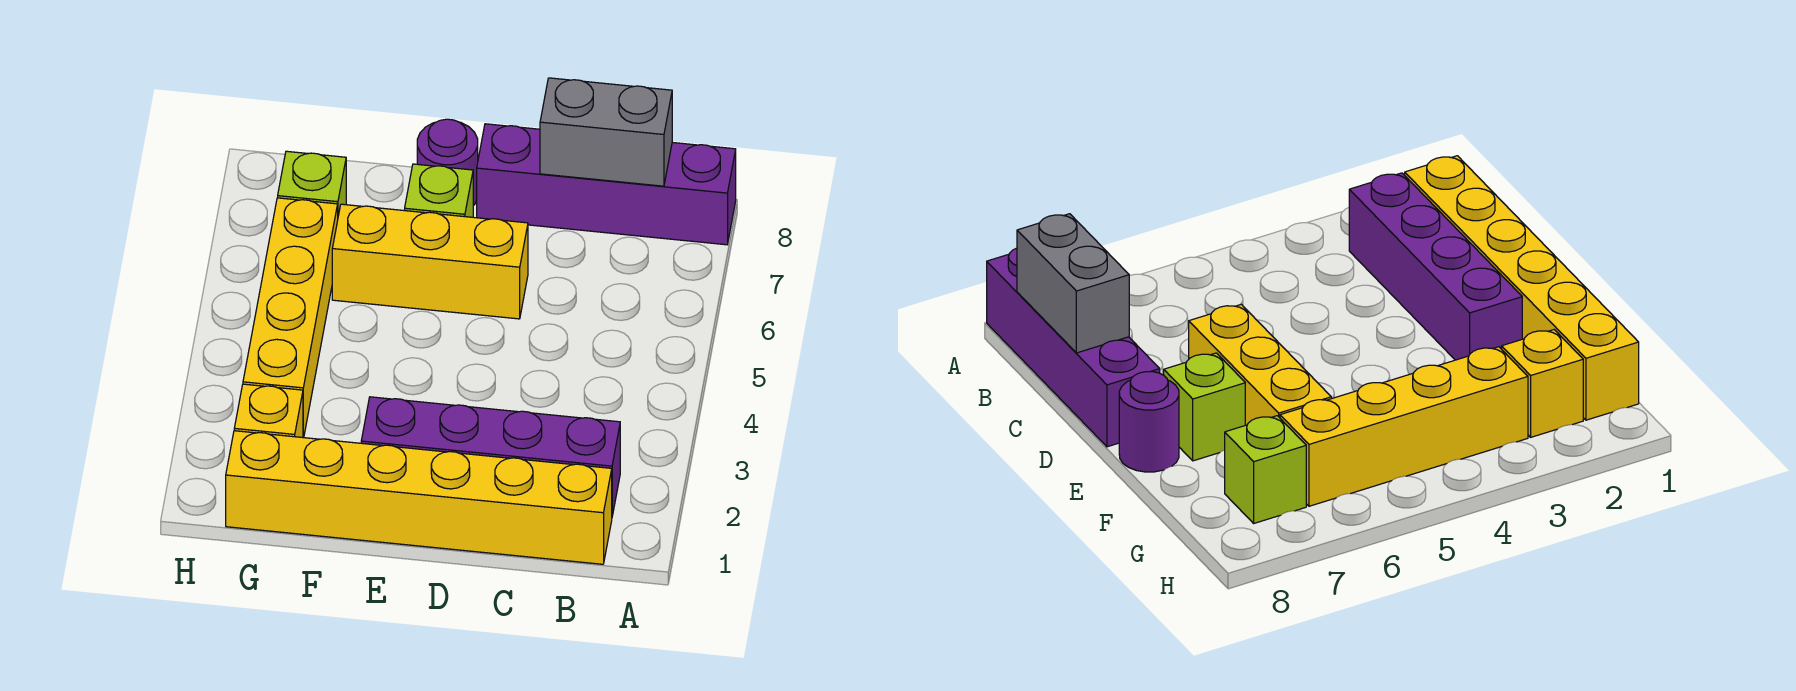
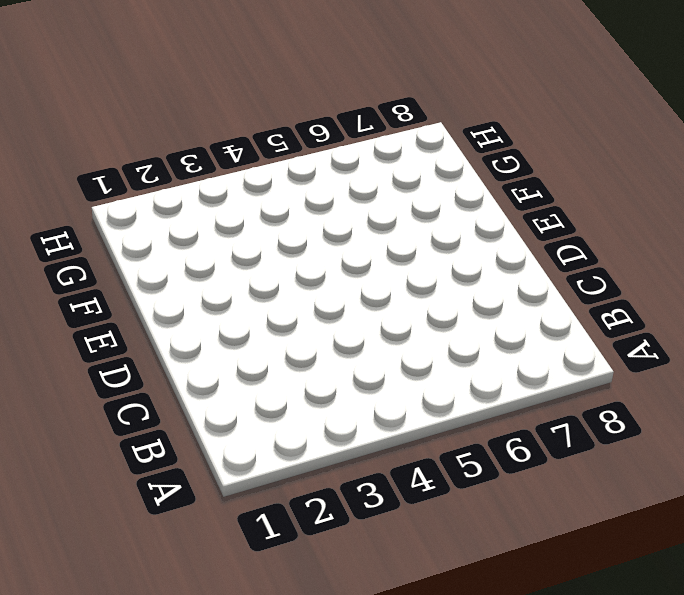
none -> purple brick A8:D8 level 1
none -> yellow brick B1:G1 level 1

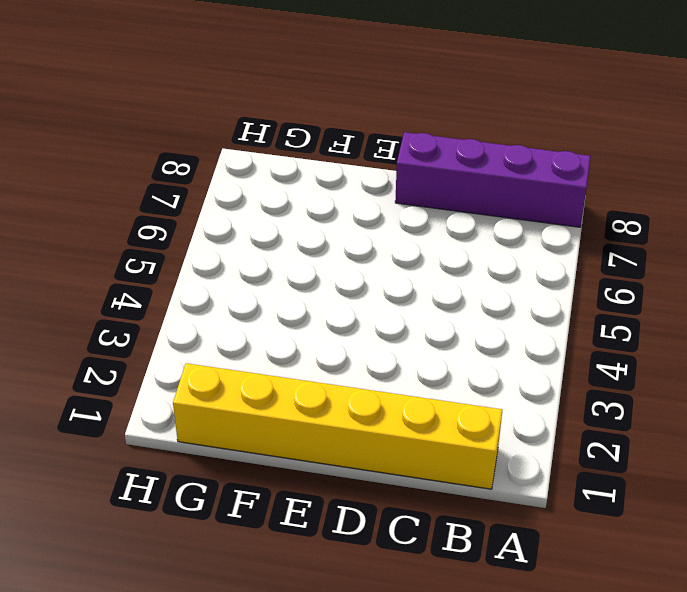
none -> purple brick B2:E2 level 1
none -> yellow brick D6:F6 level 1

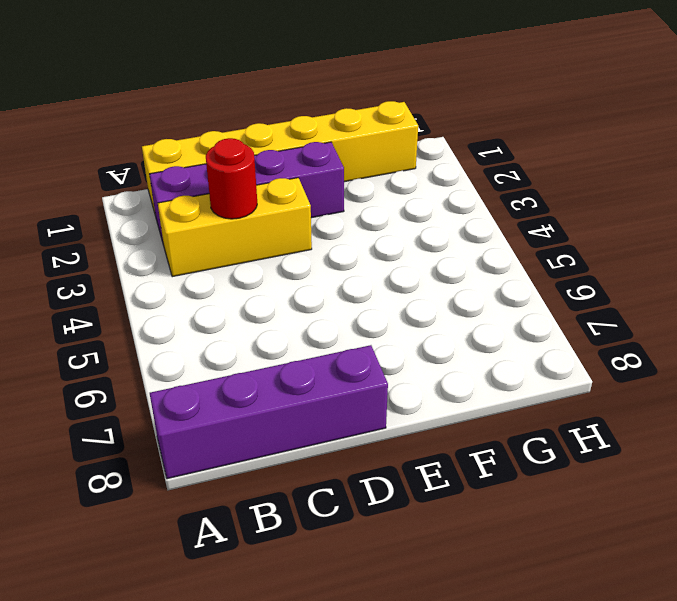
yellow brick B3:D3 level 1 -> yellow brick D6:F6 level 1
red round brick C3 level 2 -> none
none -> lime brick E7 level 1
none -> purple round brick E8 level 1

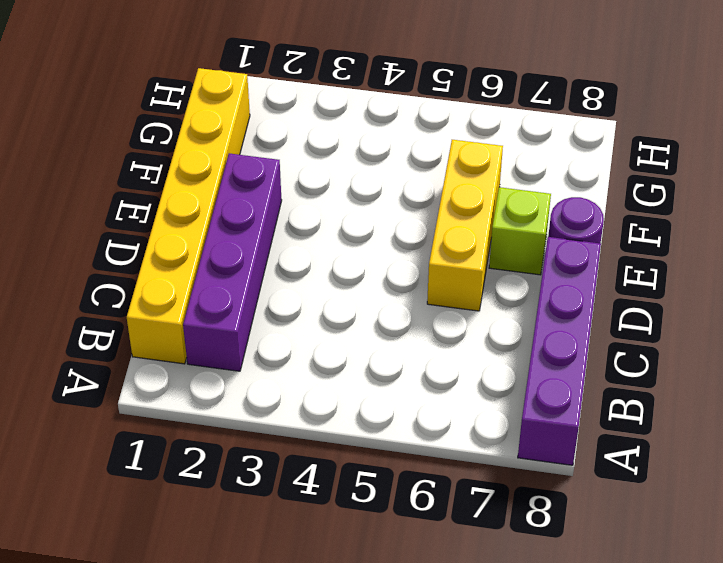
none -> yellow brick G2 level 1
none -> yellow brick G3:G6 level 1

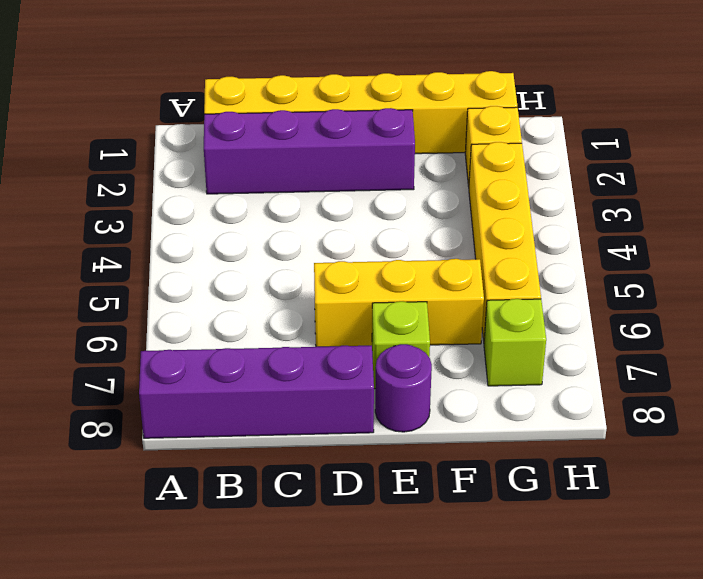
none -> grey brick B8:C8 level 2

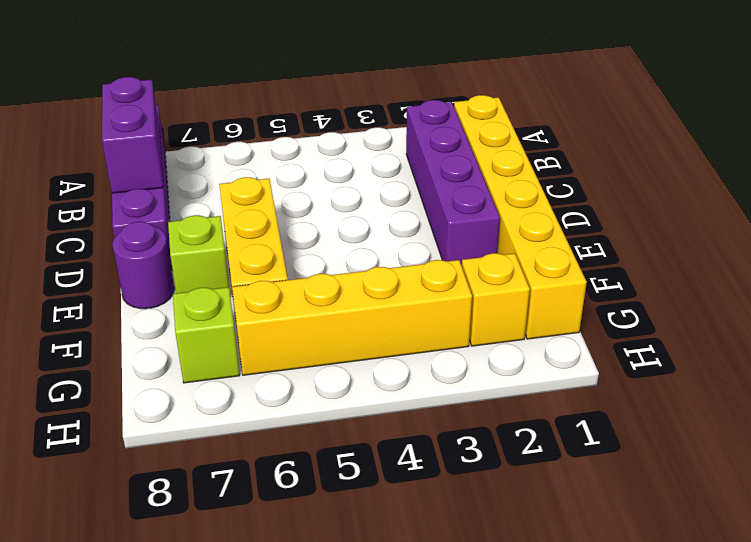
purple brick B8:C8 level 2 -> grey brick B8:C8 level 2

